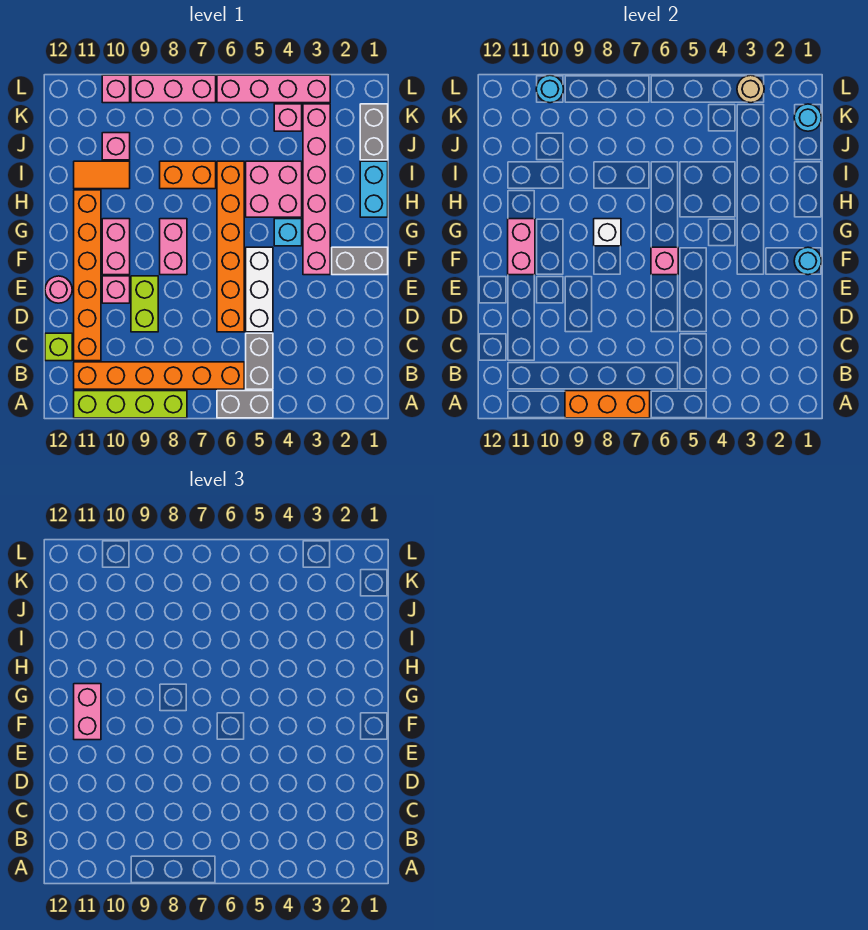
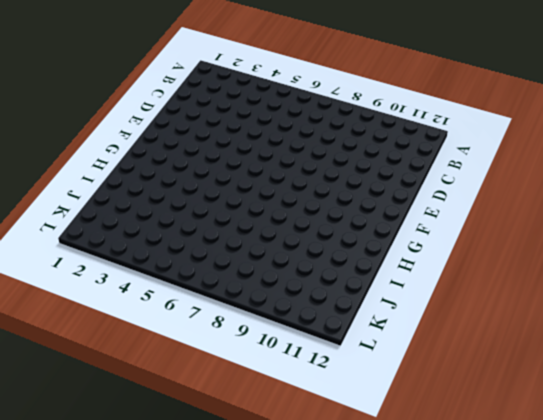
none -> grey brick A5:A6 level 1
none -> lime brick A8:A11 level 1
none -> grey brick B5:C5 level 1
none -> orange brick B6:B11 level 1

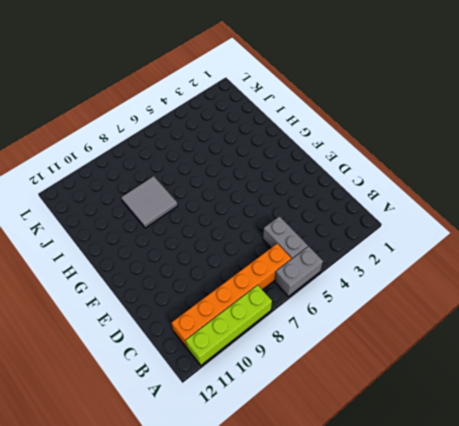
grey tile H8:I9 level 1 -> orange brick I7:I8 level 1
none -> orange brick C11:H11 level 1
none -> lime brick C12 level 1
none -> white brick D5:F5 level 1
none -> orange brick D6:I6 level 1

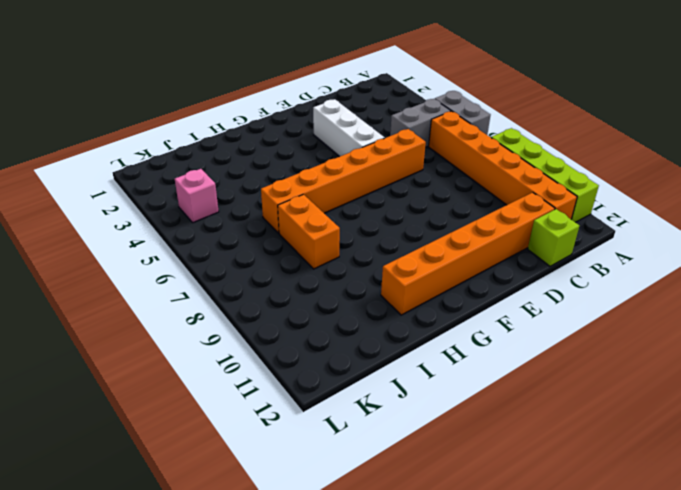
white brick E3:E5 level 1 -> white brick D5:F5 level 1
none -> lime brick D9:E9 level 1
none -> pink brick E10 level 1
none -> pink round brick E12 level 1
none -> grey brick F1:F2 level 1

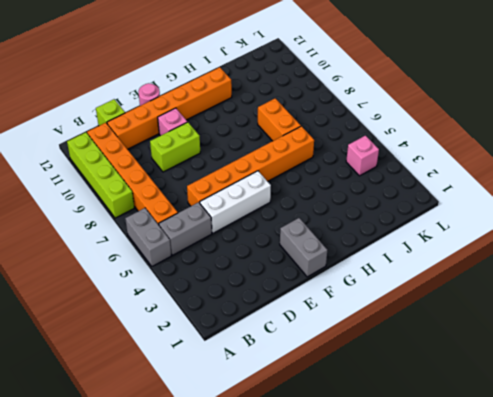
none -> pink brick F3:K3 level 1
none -> pink brick F8:G8 level 1
none -> pink brick F10:G10 level 1
none -> cyan brick G4 level 1

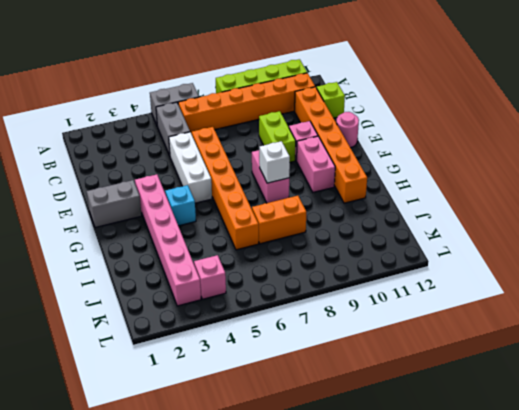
none -> cyan brick H1:I1 level 1
none -> pink brick H4:I5 level 1
none -> orange tile I10:I11 level 1
none -> grey brick J1:K1 level 1

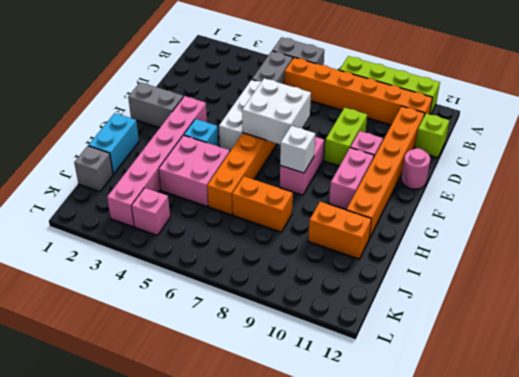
white brick E6:F7 level 2 -> pink brick F6 level 2
orange brick I10:I11 level 1 -> orange tile I10:I11 level 1
grey brick J1 level 1 -> grey brick J1:K1 level 1
none -> pink brick J10 level 1
none -> pink brick L3:L6 level 1
none -> pink brick L7:L9 level 1
none -> pink brick L10 level 1

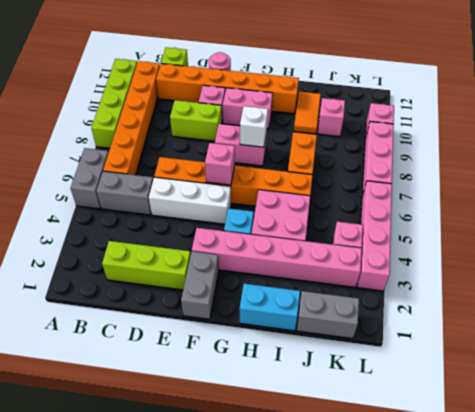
lime brick C2:E2 level 1 -> none
none -> orange brick A7:A9 level 2
none -> cyan round brick F1 level 2
none -> pink brick F11:G11 level 2
none -> cyan round brick K1 level 2

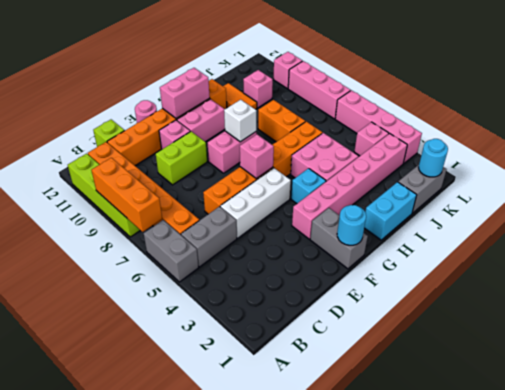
none -> tan round brick L3 level 2
none -> cyan round brick L10 level 2
none -> pink brick F11:G11 level 3

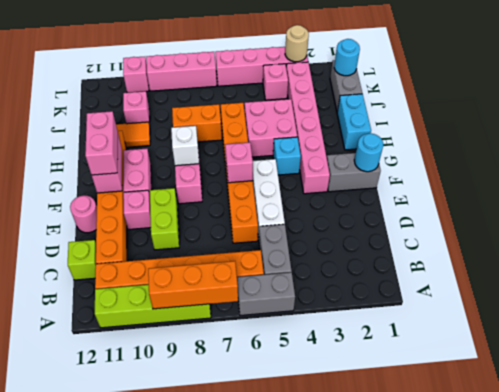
none -> cyan round brick L10 level 2

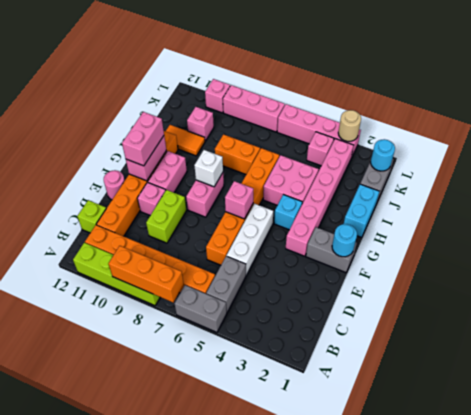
none -> cyan round brick L10 level 2

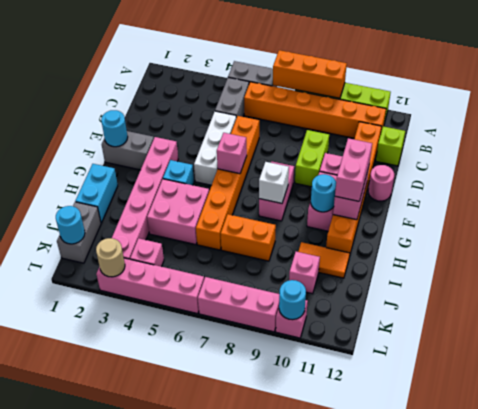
cyan round brick G10 level 2 -> none

